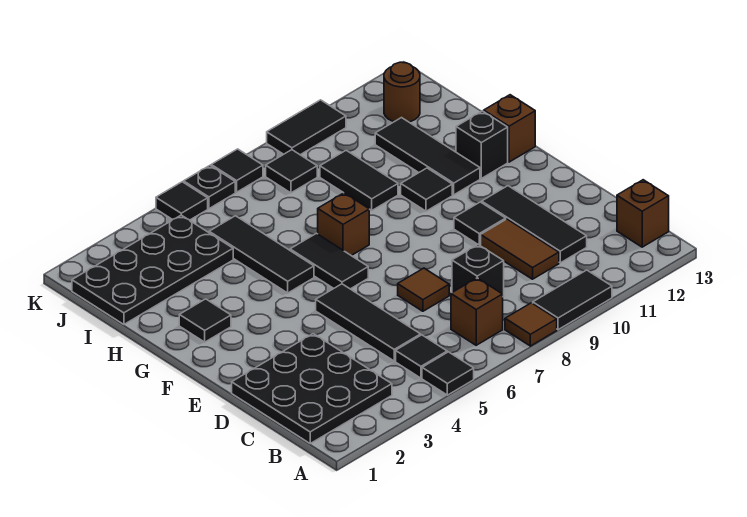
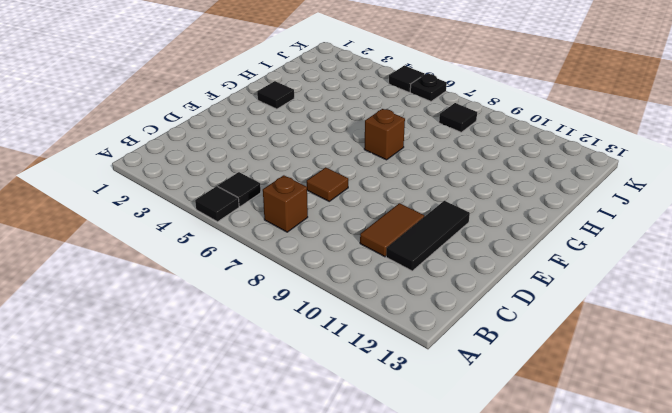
none -> brown tile A8 level 1
none -> black tile A9:A10 level 1
none -> black plate B1:D3 level 1

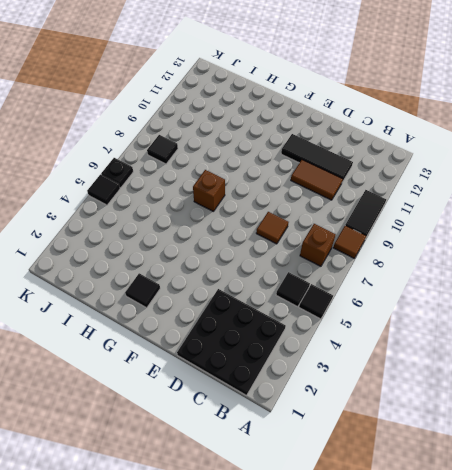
none -> brown brick B13 level 1
none -> black tile C5:E5 level 1
none -> black brick C8 level 1

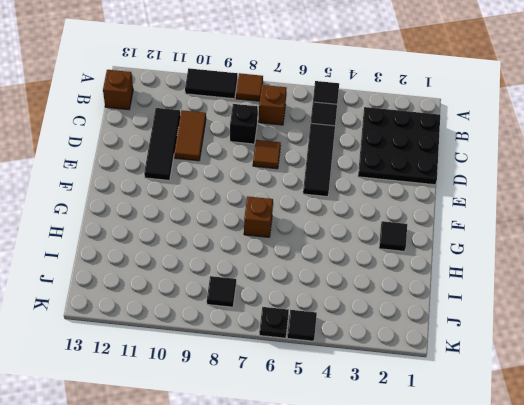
none -> black tile E10 level 1
none -> black tile F6:G6 level 1
none -> black tile G5:I5 level 1

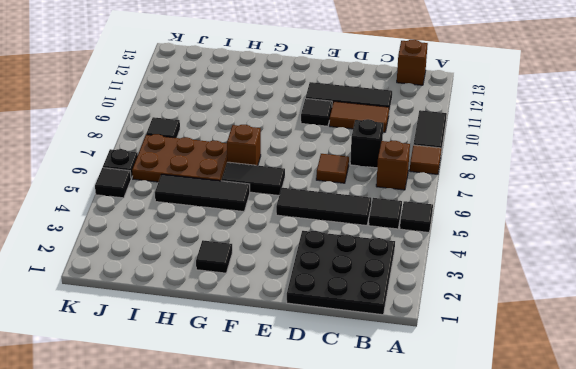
brown plate H6:J7 level 1 -> none
none -> black tile G10 level 1
none -> black tile G11:I11 level 1
none -> black brick G12 level 1

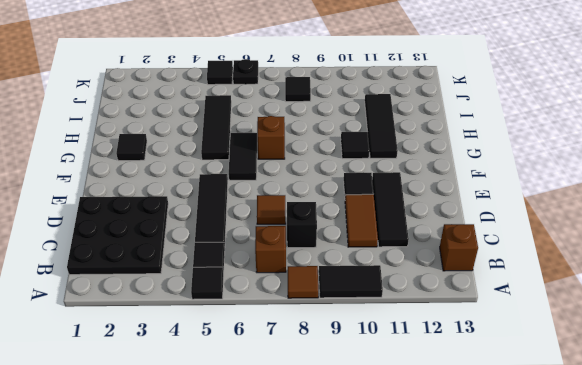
none -> black brick G12 level 1
none -> brown brick G13 level 1
none -> black tile H9:I9 level 1

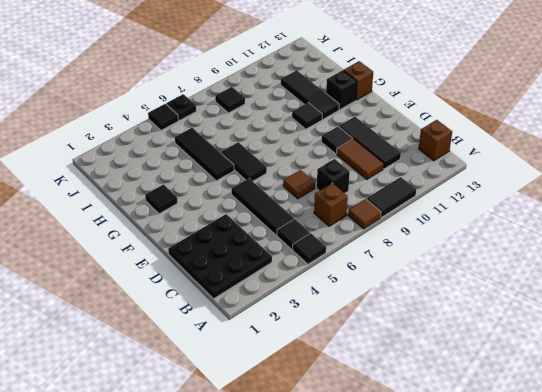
none -> brown brick G7 level 1
none -> black tile H9:I9 level 1
none -> black plate I1:J4 level 1

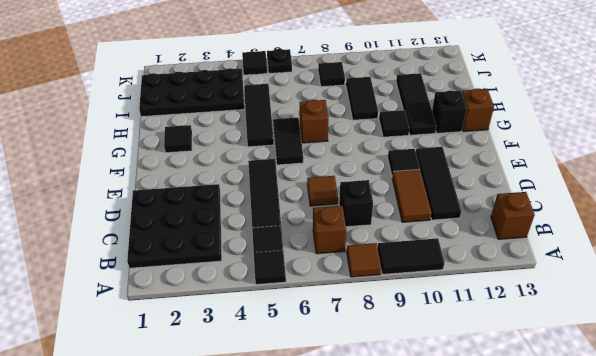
none -> brown round brick J12 level 1
none -> black tile K7 level 1
none -> black tile K9:K10 level 1

